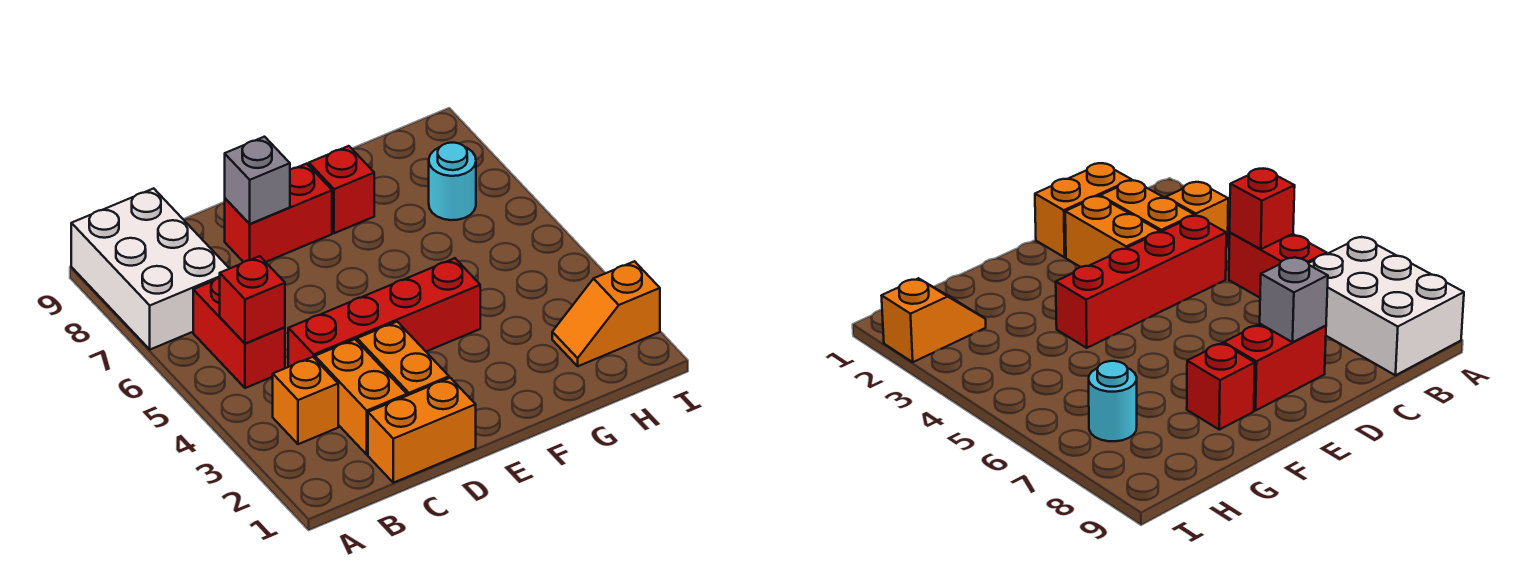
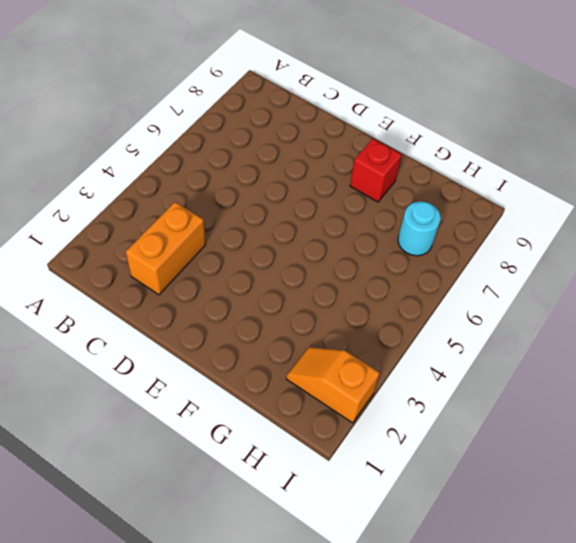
none -> white brick A7:B9 level 1
none -> orange brick B3 level 1
none -> red brick B5:B6 level 1

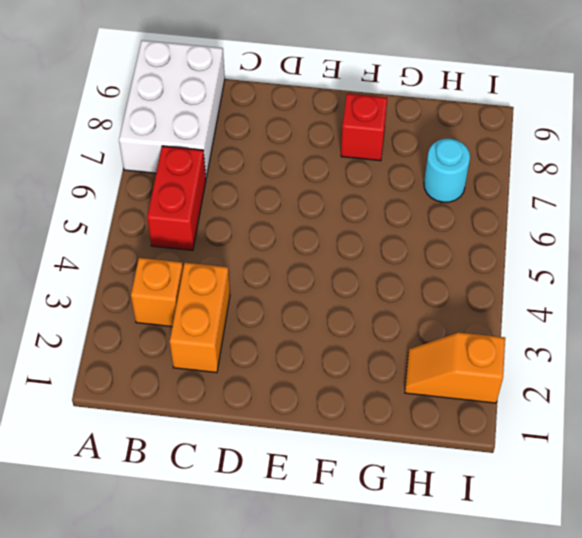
none -> orange brick C1:D1 level 1
none -> red brick C4:F4 level 1
none -> orange brick D2:D3 level 1

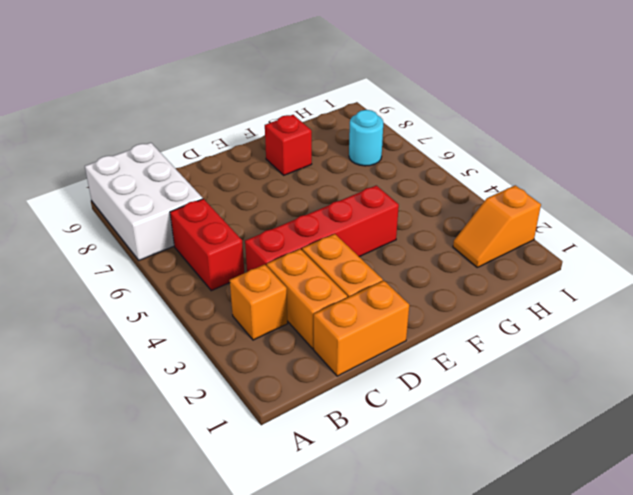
none -> red brick D8:E8 level 1
none -> red brick B5 level 2
none -> grey brick D8 level 2

